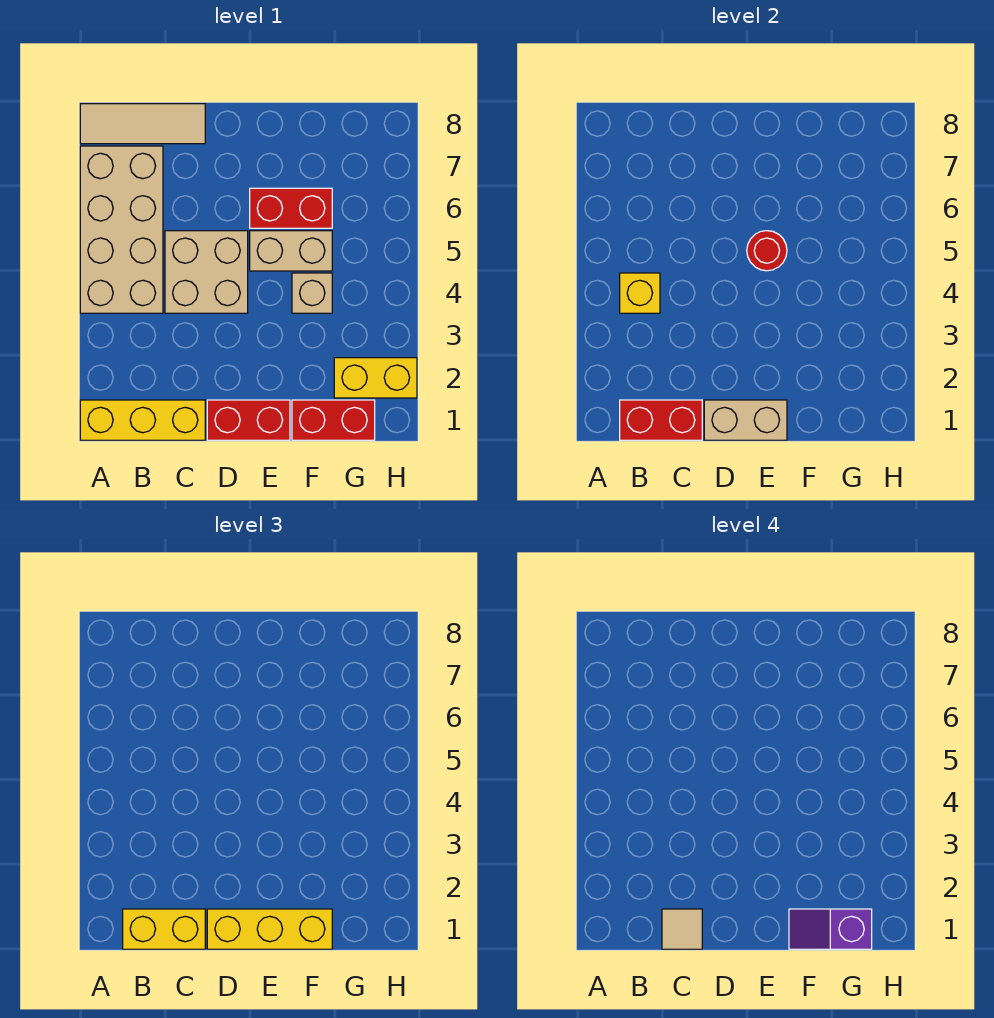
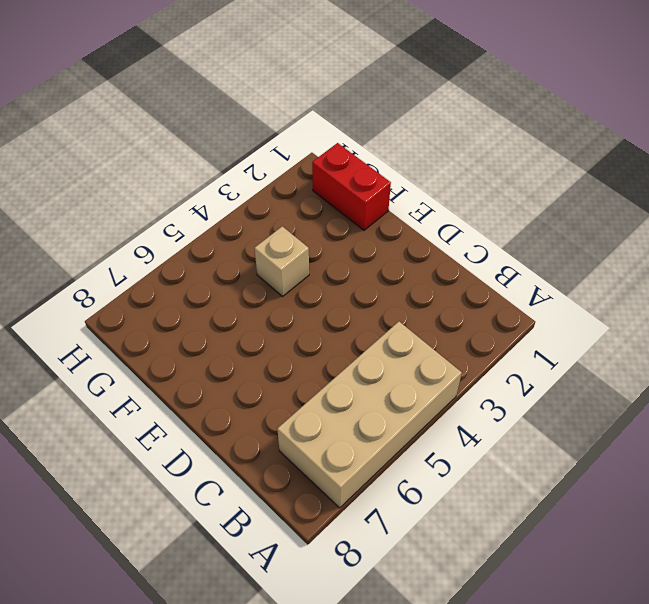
none -> yellow brick A1:C1 level 1
none -> tan tile A8:C8 level 1
none -> tan brick C4:D5 level 1

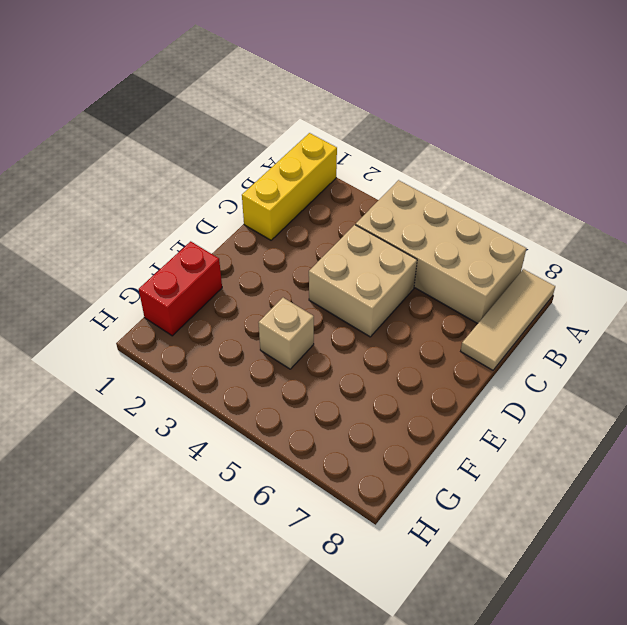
none -> red brick D1:E1 level 1
none -> tan brick E5:F5 level 1
none -> red brick E6:F6 level 1

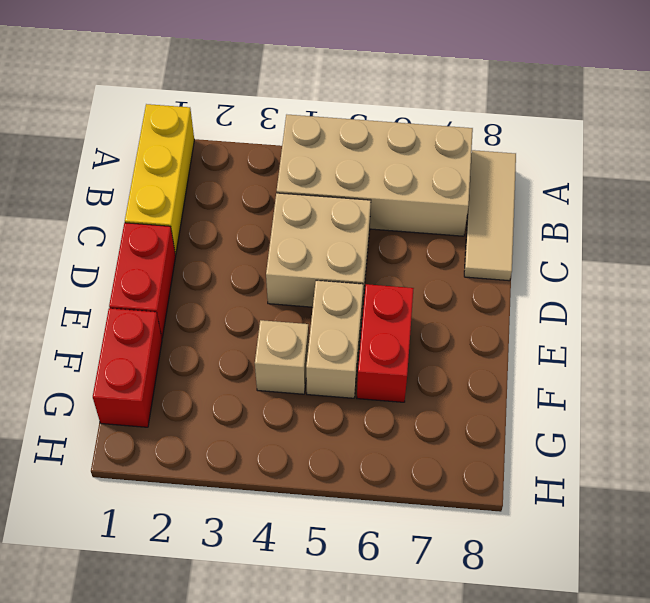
none -> yellow brick G2:H2 level 1
none -> red brick B1:C1 level 2
none -> yellow brick B4 level 2

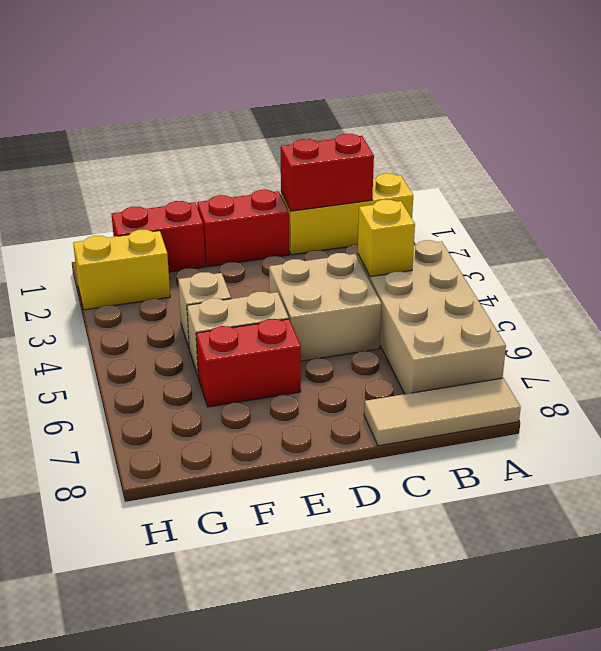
none -> tan brick D1:E1 level 2
none -> red round brick E5 level 2
none -> yellow brick B1:C1 level 3

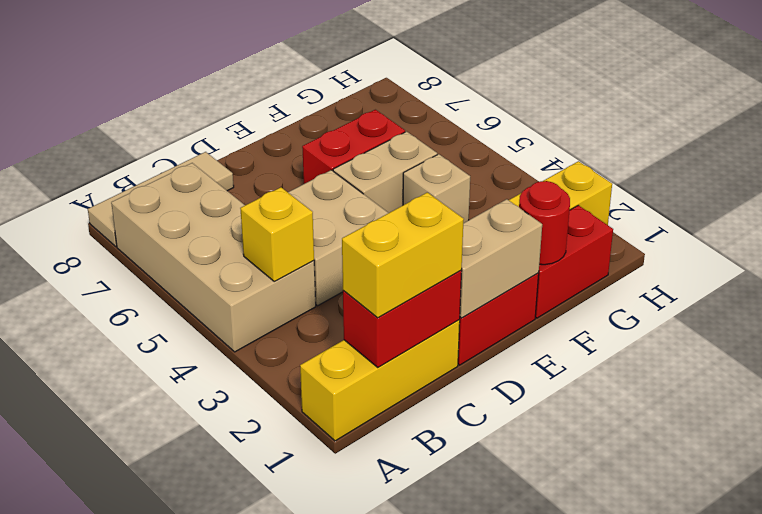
red round brick F1 level 2 -> red round brick E5 level 2
none -> yellow brick D1:F1 level 3
none -> tan tile C1 level 4
none -> purple slope F1:G1 level 4 top G

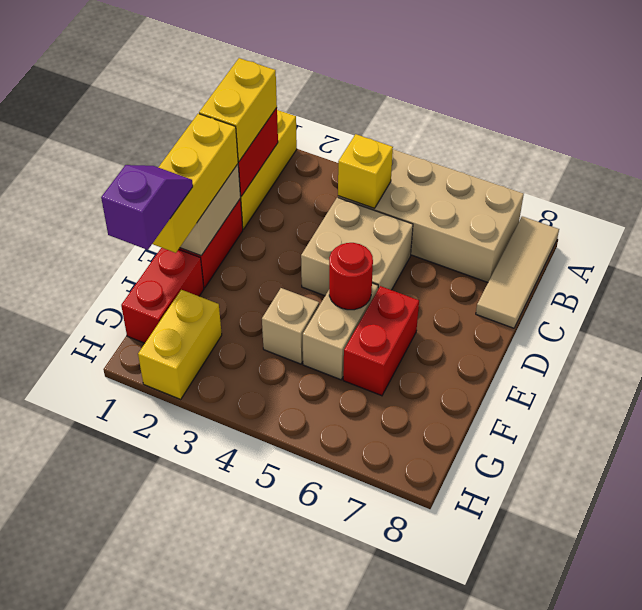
none -> tan tile C1 level 4

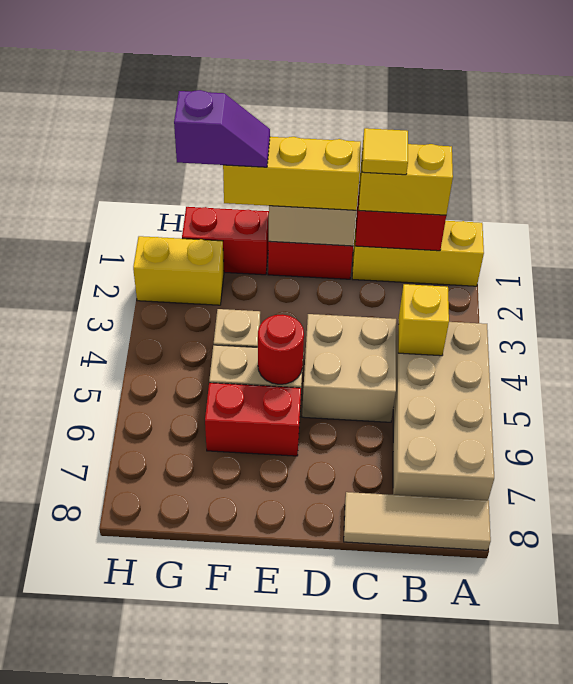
yellow tile C1 level 4 -> tan tile C1 level 4

